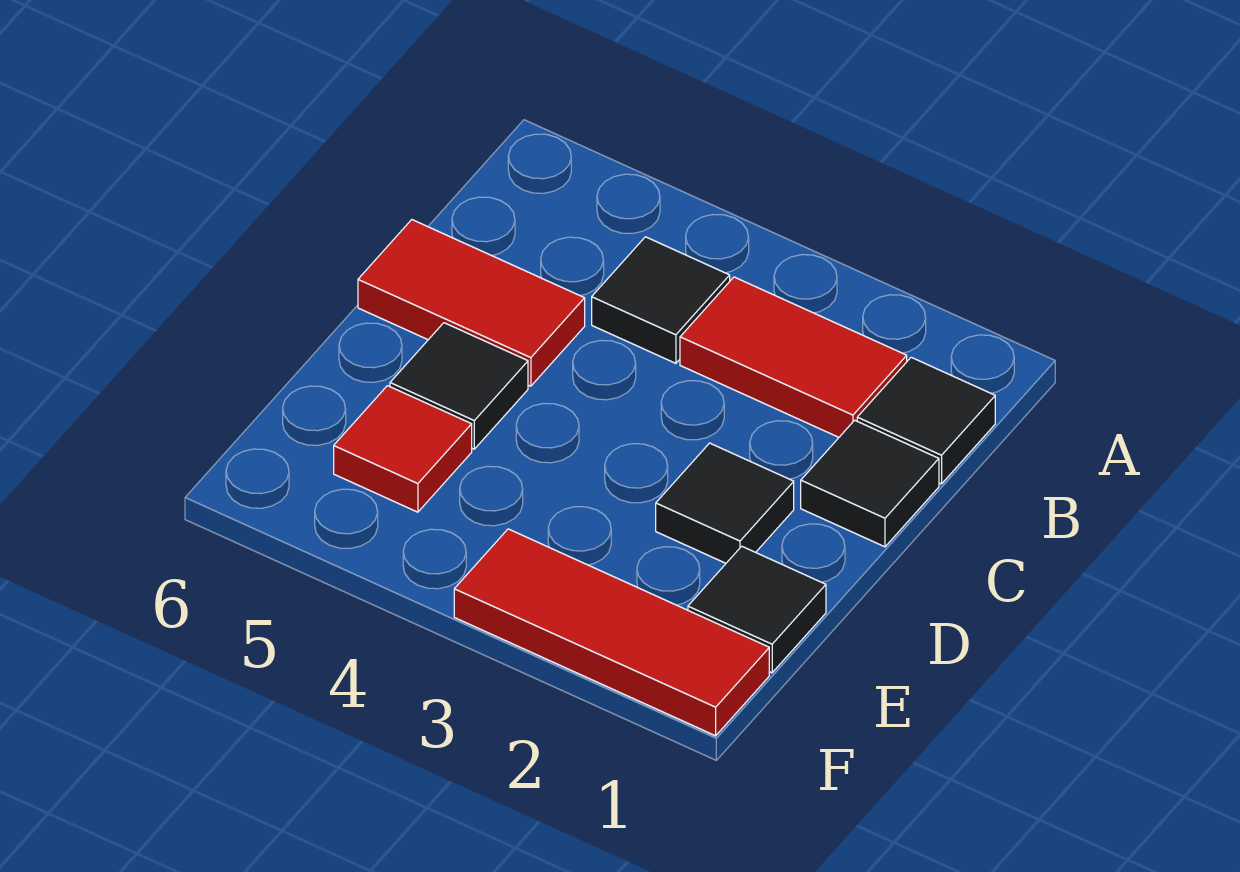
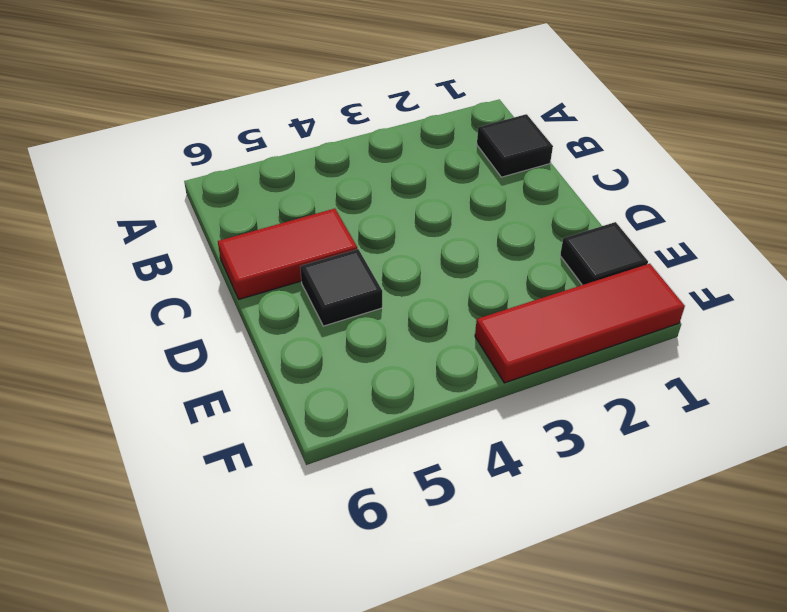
none -> red tile B2:B3 level 1
none -> black tile B4 level 1

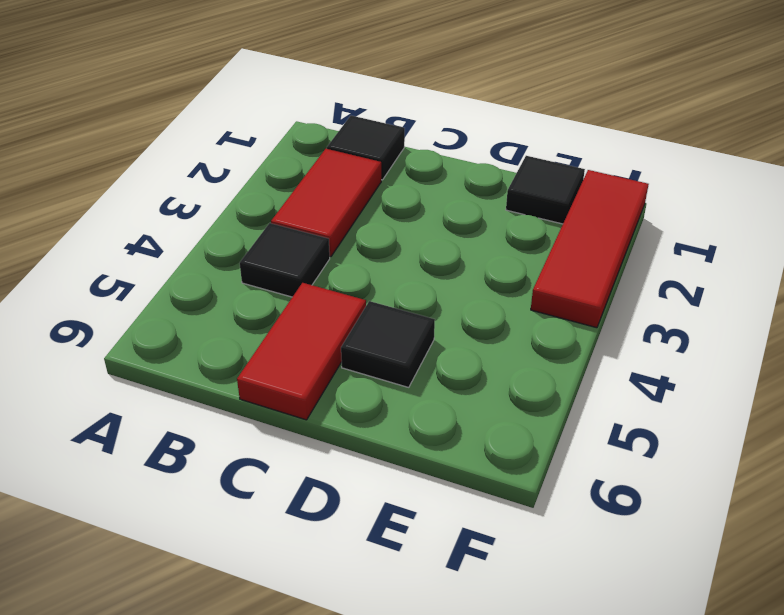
none -> black tile C1 level 1
none -> black tile D2 level 1

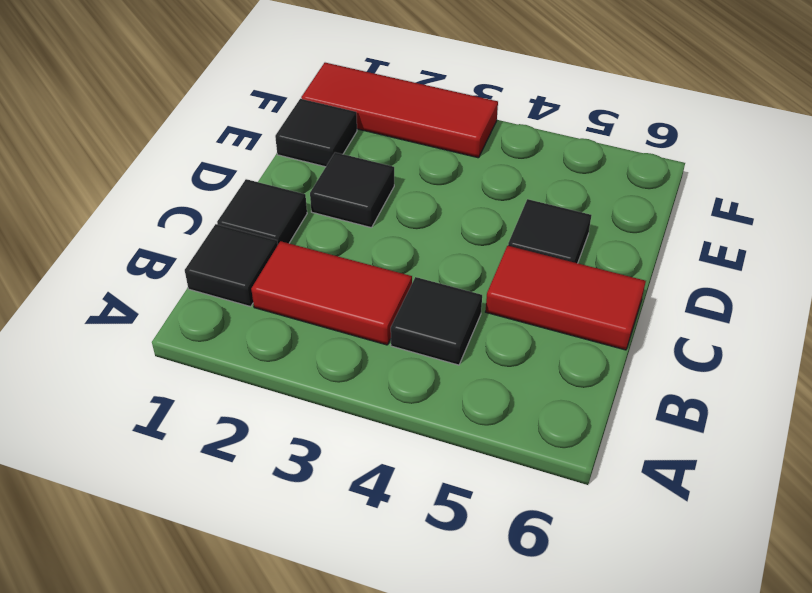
none -> red tile E5 level 1

